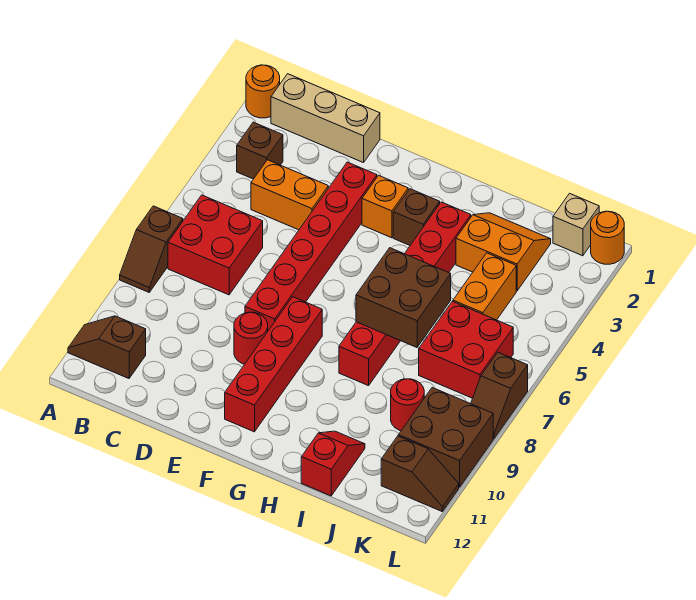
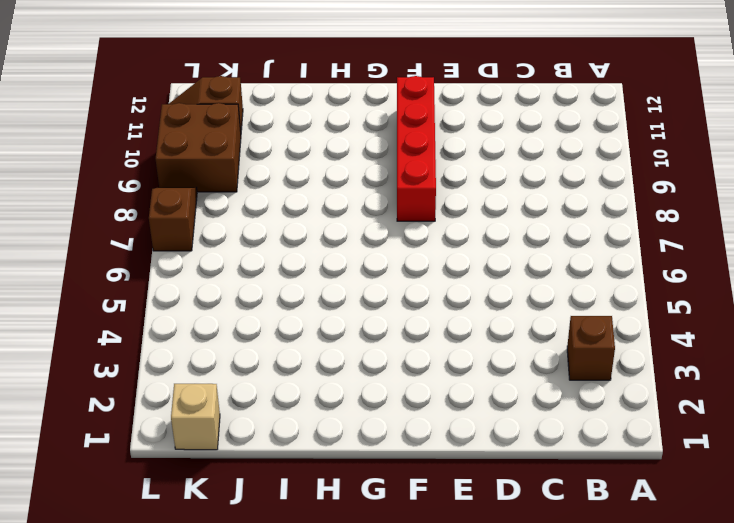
none -> orange round brick A1 level 1
none -> brown slope A7:A8 level 1 top 7
none -> brown slope A11:B11 level 1 top B

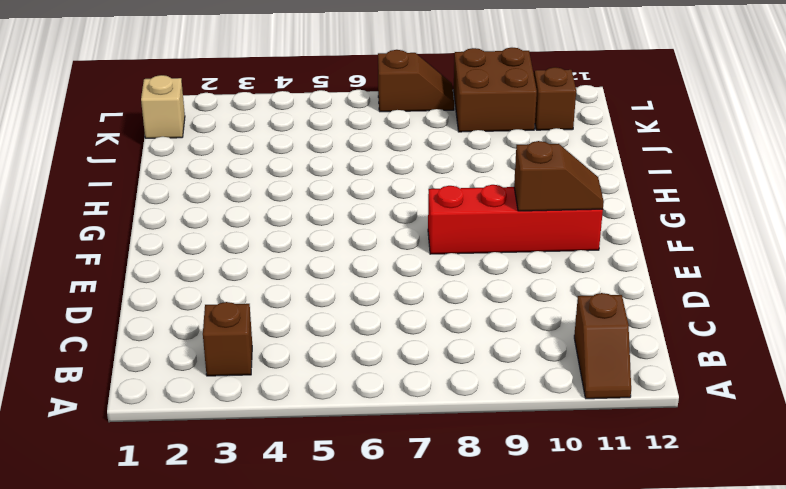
brown slope F10:F11 level 2 top 10 -> brown slope A7:A8 level 1 top 7
none -> orange round brick A1 level 1
none -> tan brick B1:D1 level 1
none -> red brick B6:C7 level 1

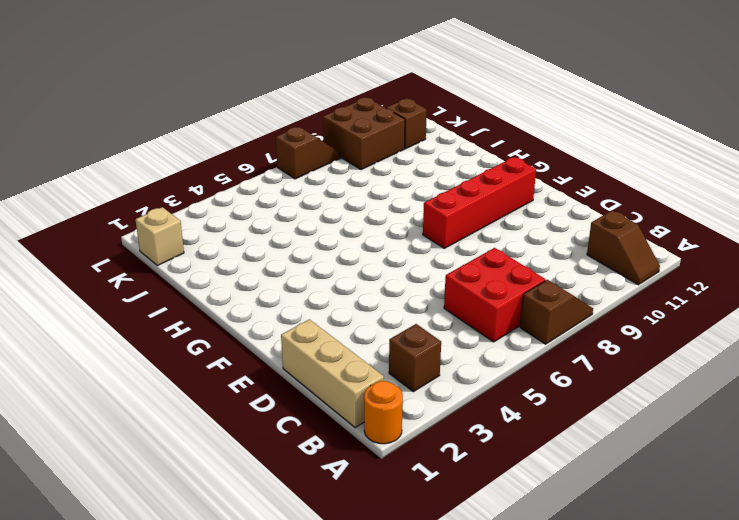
none -> orange brick C4:D4 level 1
none -> red brick E3:E8 level 1
none -> red round brick E9 level 1

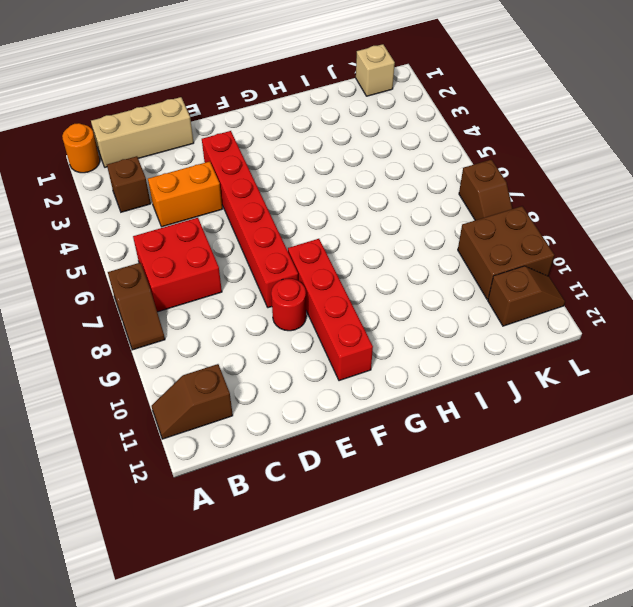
none -> orange brick F3 level 1
none -> brown brick G3 level 1
none -> red brick H3:H8 level 1

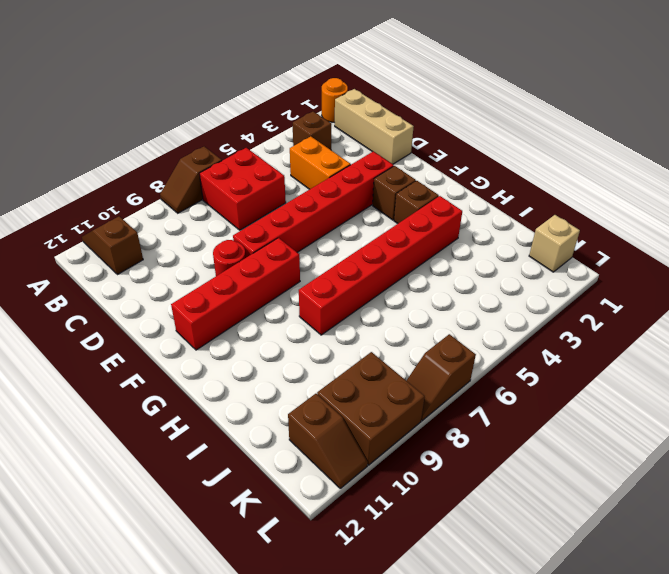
brown brick F3 level 1 -> orange brick F3 level 1
none -> orange slope I2:J3 level 1 top 3
none -> red slope I11:I12 level 1 top 12
none -> orange brick J4:J5 level 1

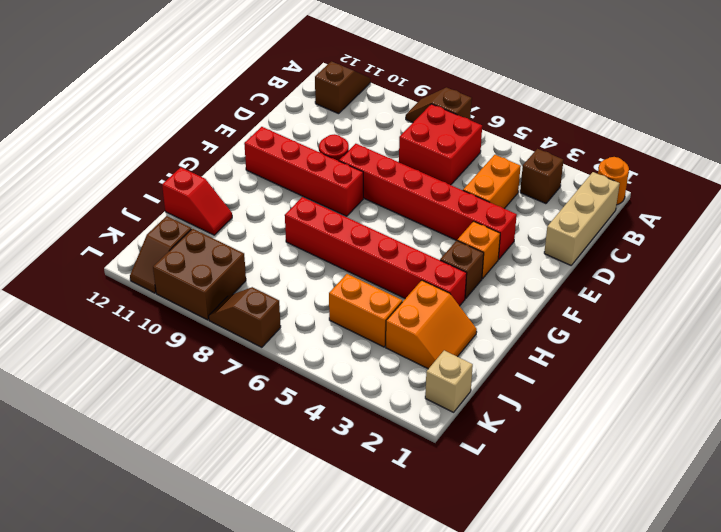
none -> red brick J6:K7 level 1
none -> red round brick J9 level 1
none -> orange round brick L1 level 1

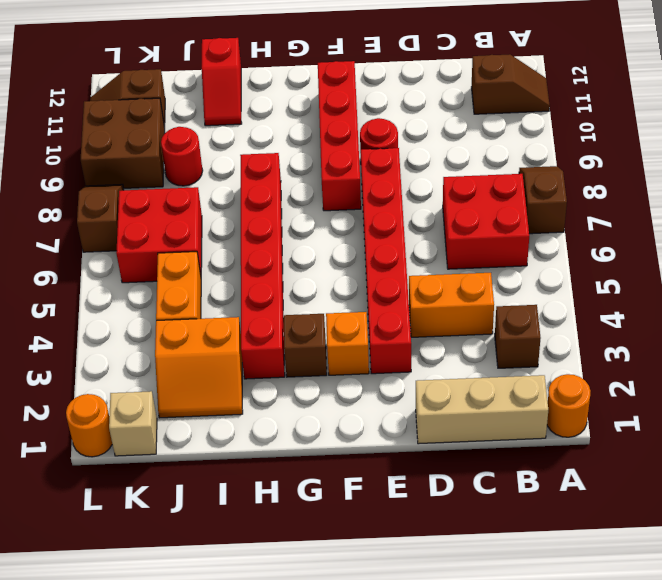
none -> brown brick H6:I7 level 2

